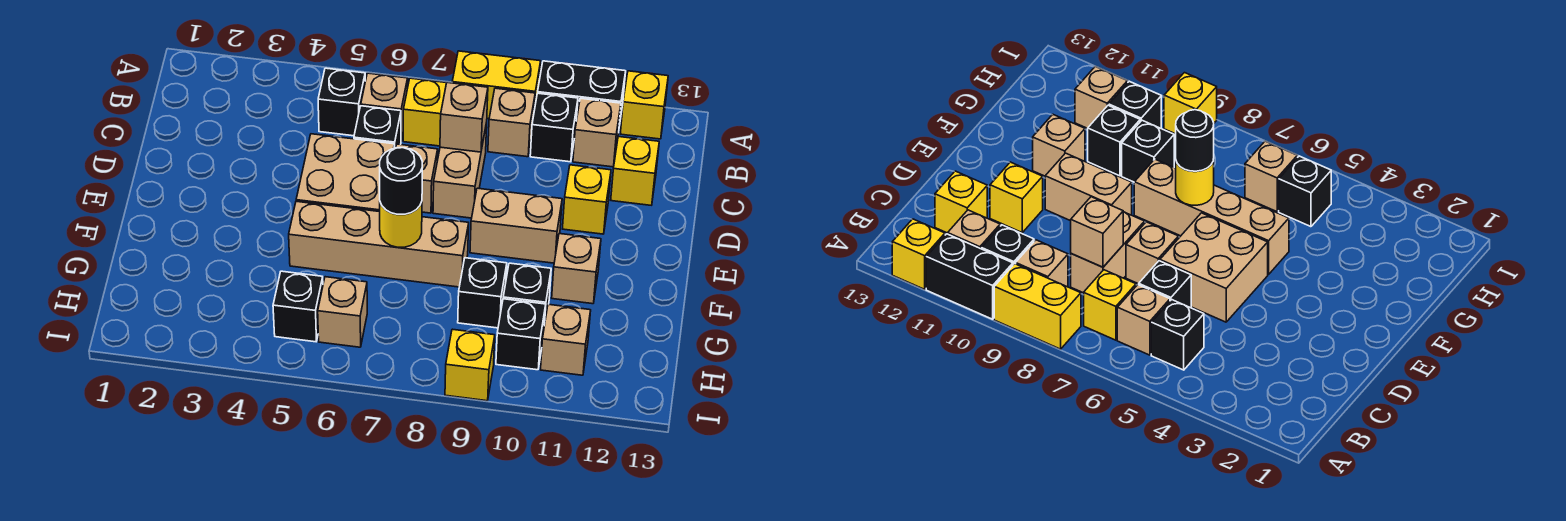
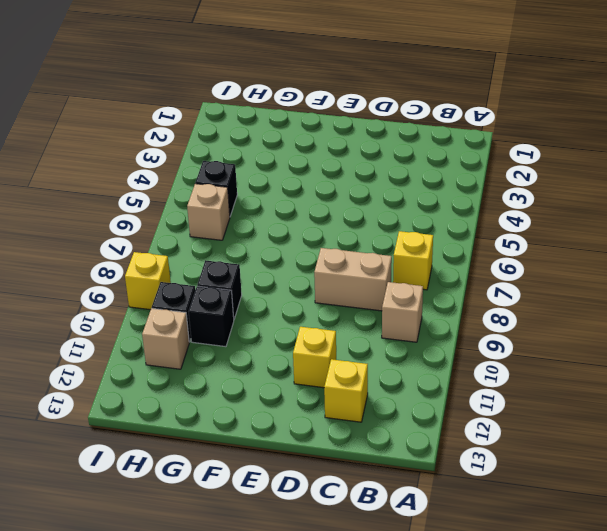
none -> yellow brick A8:A9 level 1
none -> black brick A10:A11 level 1
none -> yellow brick A12 level 1

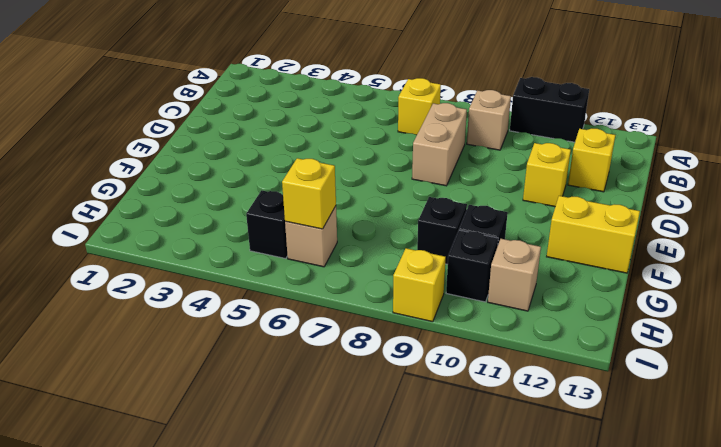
yellow brick F12:F13 level 1 -> yellow brick A8:A9 level 1
yellow brick H6 level 2 -> yellow brick A12 level 1
none -> black brick B5 level 1
none -> tan brick B6 level 1
none -> black brick B10 level 1

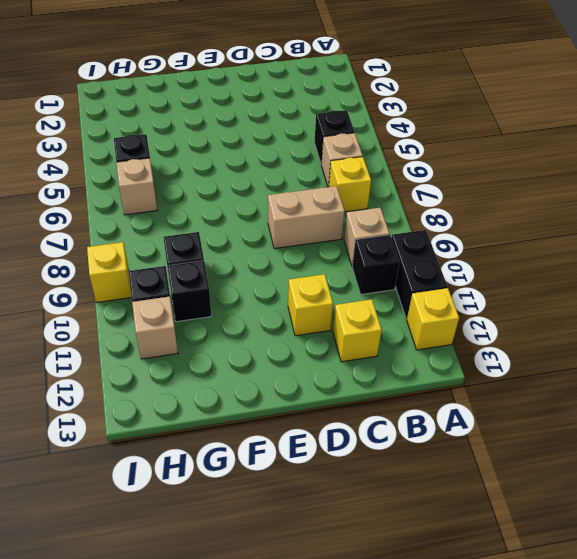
none -> yellow brick A8:A9 level 1
none -> tan brick B11 level 1
none -> black brick C6 level 1

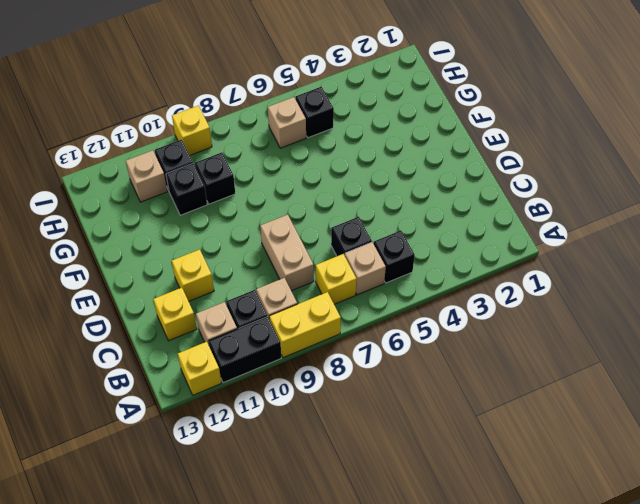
none -> tan brick D5:E6 level 1
none -> tan brick D7 level 1
none -> tan brick E9:E10 level 1

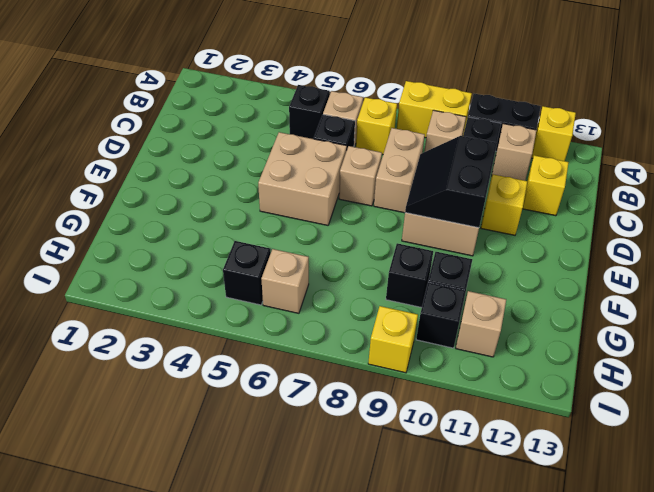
black slope D9:E10 level 2 top 10 -> none
none -> tan brick F5:F8 level 1
none -> tan brick F11 level 1
none -> tan brick C8 level 2

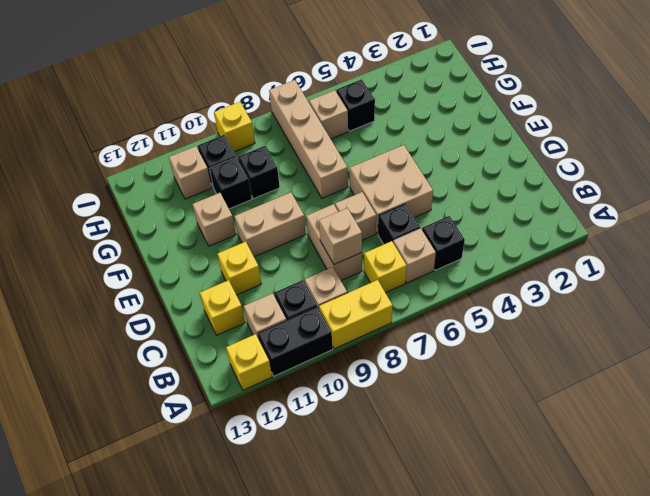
tan brick F7:I7 level 1 -> tan brick F5:F8 level 1
none -> yellow round brick F7 level 2
none -> black round brick F7 level 3

